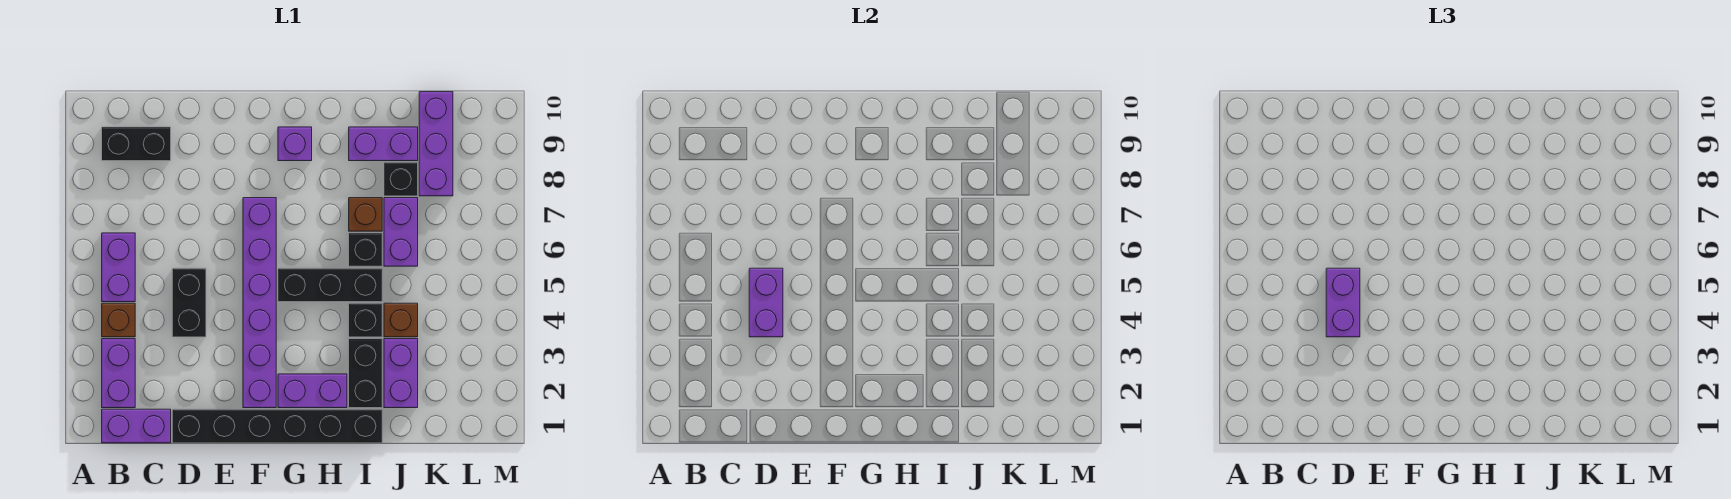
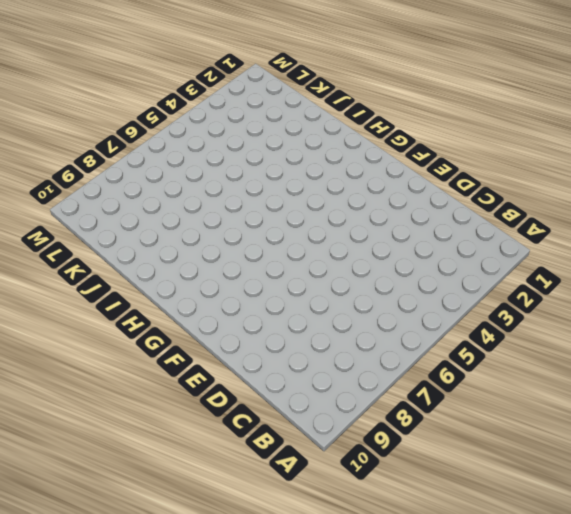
none -> purple brick B1:C1 level 1
none -> purple brick B2:B3 level 1
none -> brown brick B4 level 1

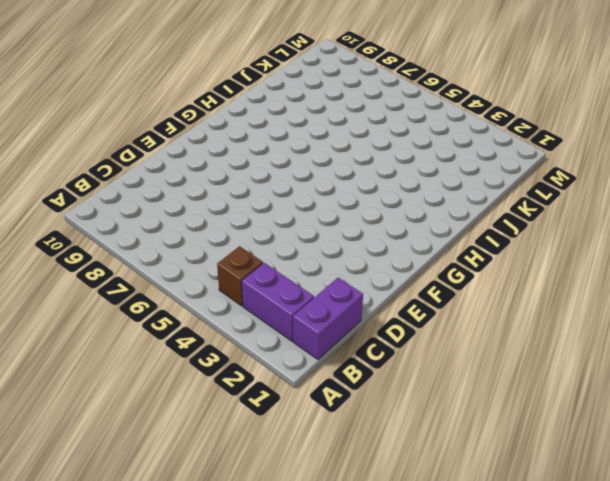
none -> purple brick B5:B6 level 1
none -> black brick B9:C9 level 1
none -> black brick D1:I1 level 1

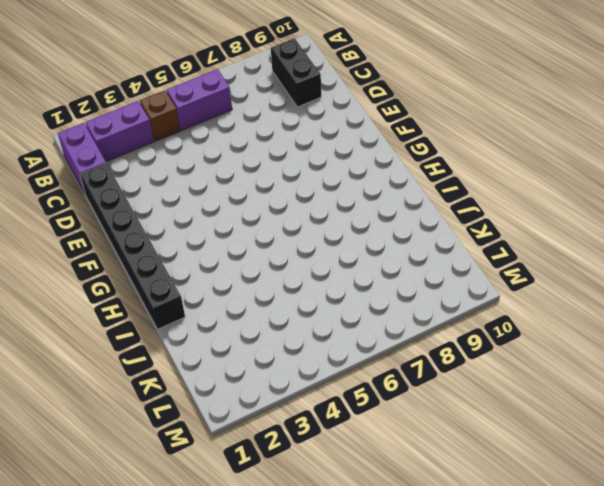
none -> black brick D4:D5 level 1
none -> purple brick F2:F7 level 1
none -> purple brick G2:H2 level 1

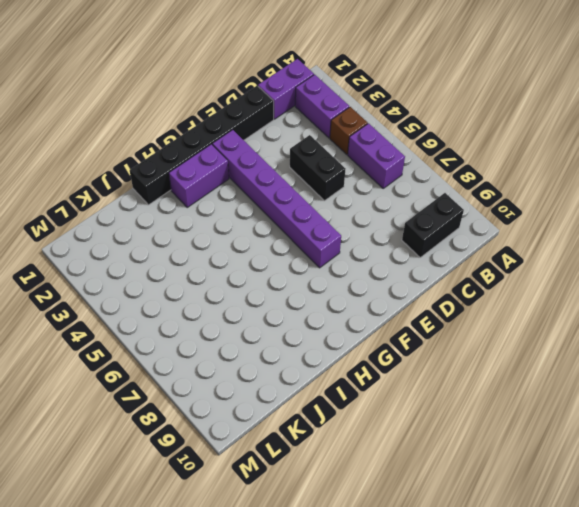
none -> black brick G5:I5 level 1
none -> purple brick G9 level 1
none -> black brick I2:I3 level 1

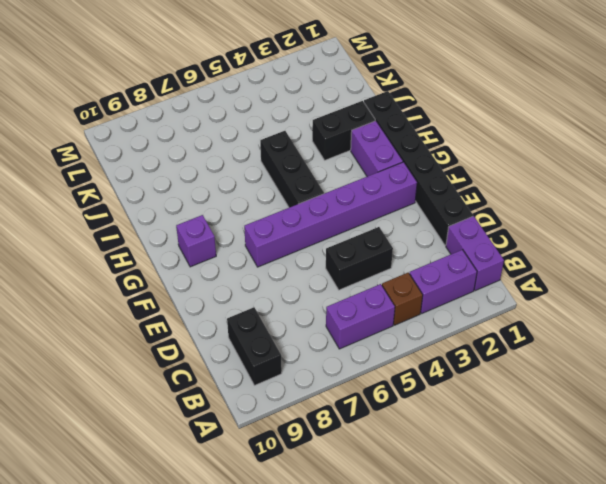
none -> black brick I4 level 1
none -> black brick I6 level 1
none -> brown brick I7 level 1

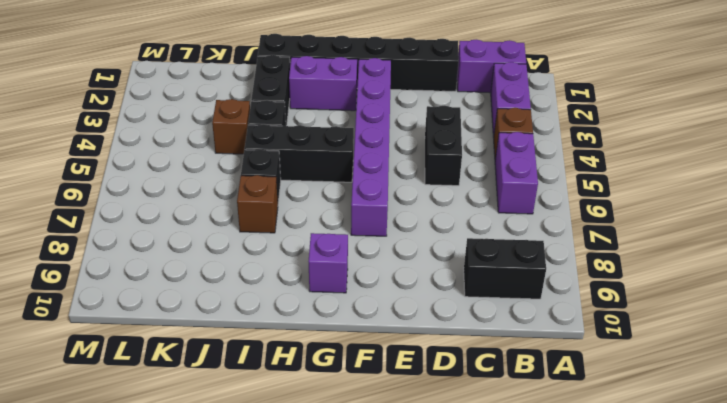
none -> purple brick I9:J9 level 1
none -> purple brick J2:J3 level 1
none -> purple brick J6:J7 level 1

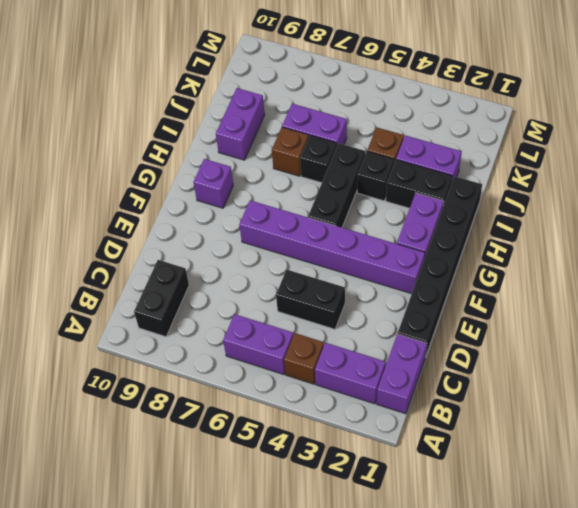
none -> black brick J8 level 1
none -> purple brick K8:K10 level 1
none -> purple brick D4:D5 level 2

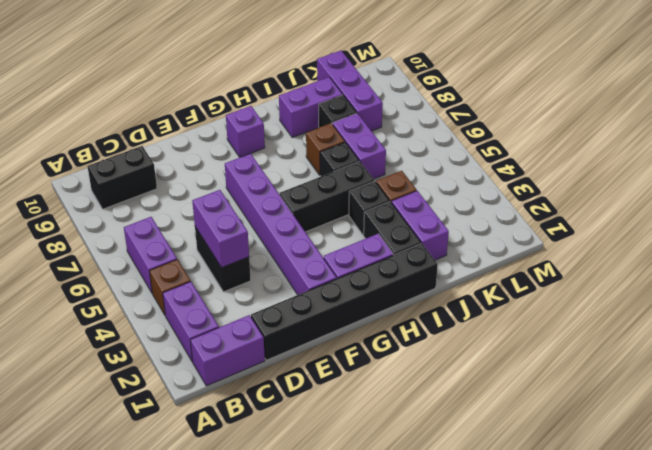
none -> purple brick D4:D5 level 3

